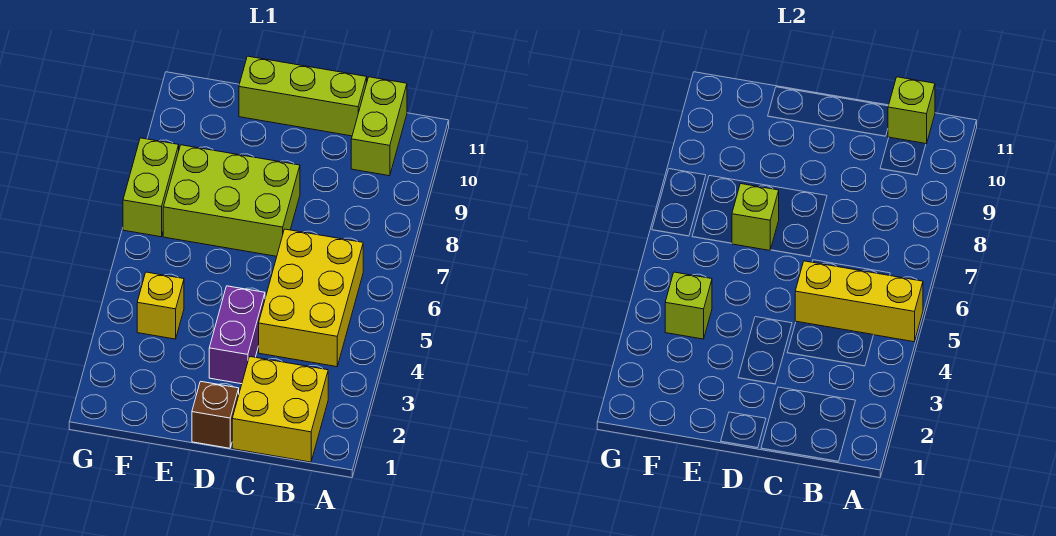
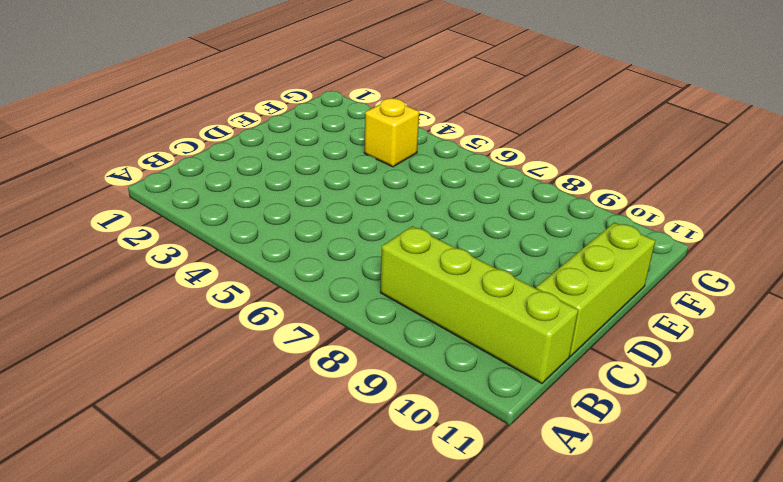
lime brick B8:B11 level 1 -> lime brick B10:B11 level 1
none -> yellow brick B1:C2 level 1
none -> yellow brick B4:C6 level 1
none -> brown brick D1 level 1

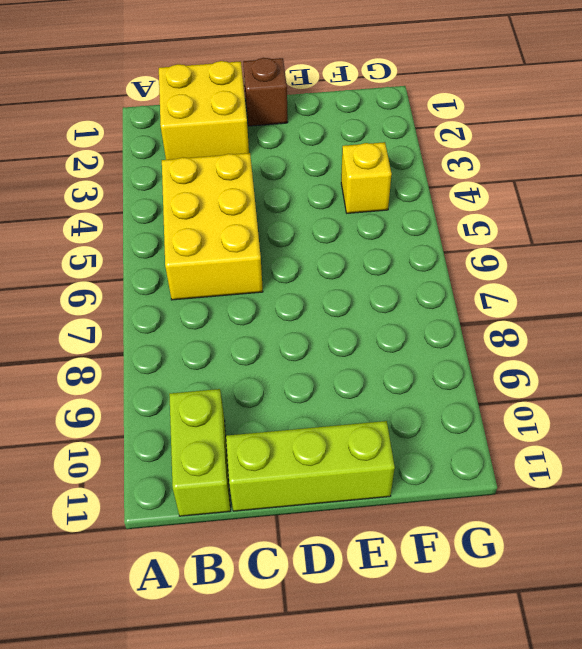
none -> purple brick D3:D4 level 1
none -> lime brick D7:F8 level 1
none -> lime brick G7:G8 level 1

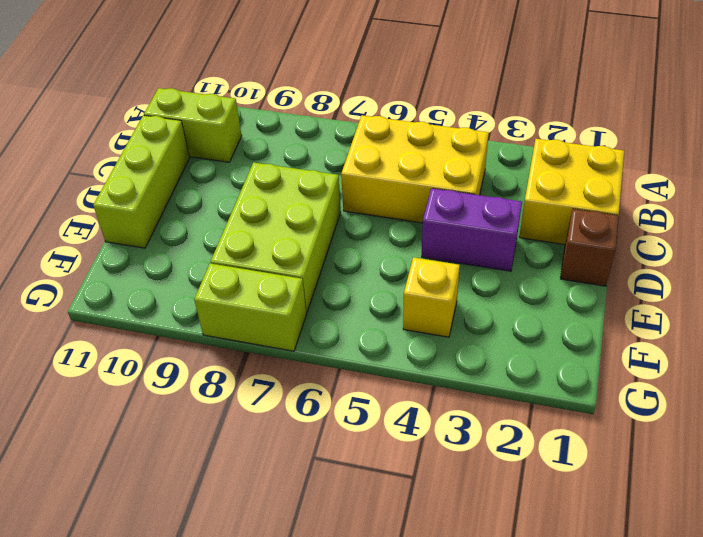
none -> yellow brick A5:C5 level 2
none -> lime brick B11 level 2
none -> lime brick E7 level 2

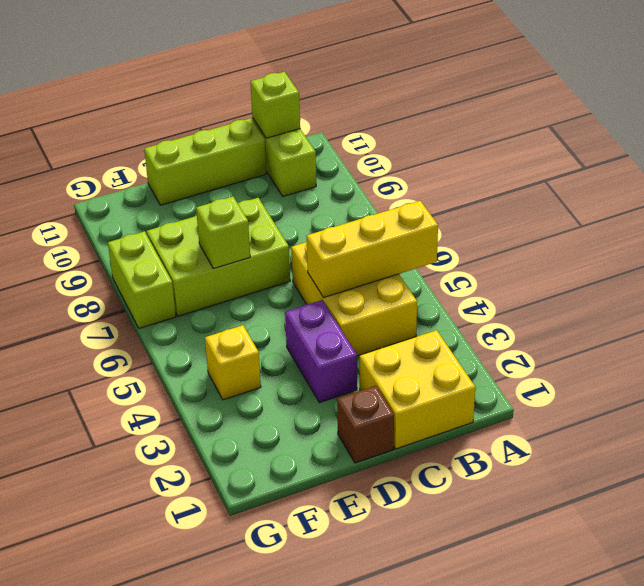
none -> lime brick F4 level 2

